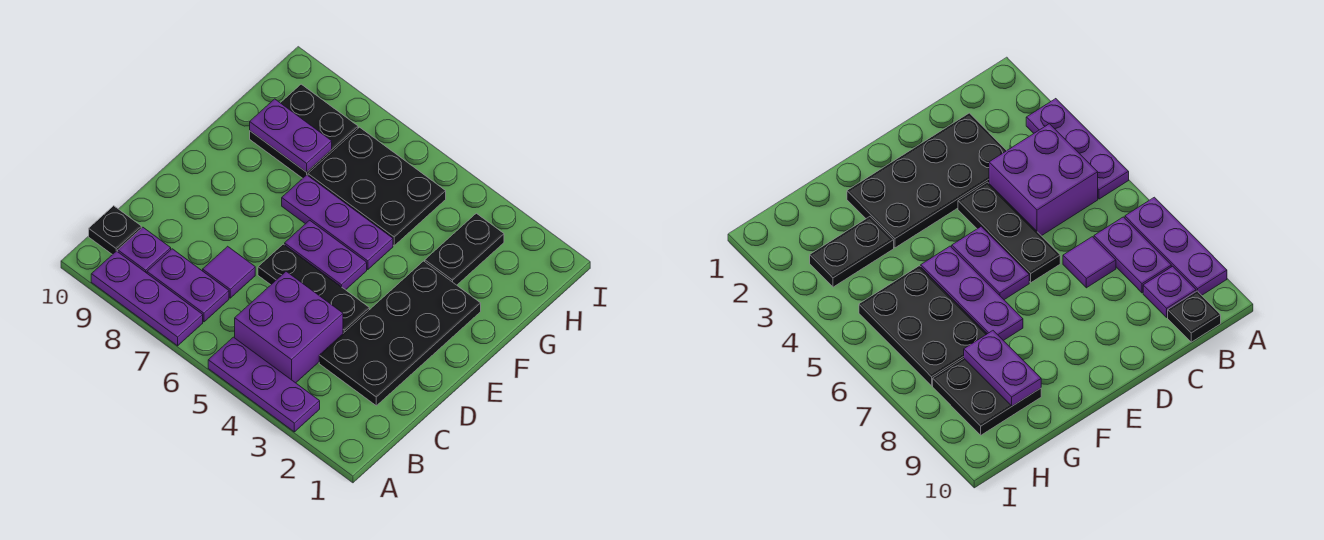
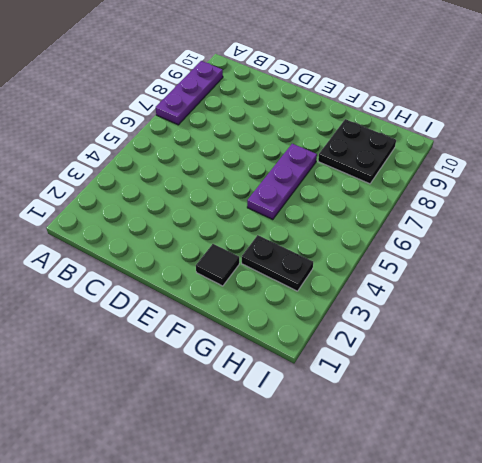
black tile F2 level 1 -> black plate C2:F3 level 1
none -> purple plate A3:A5 level 1
none -> purple brick B4:C5 level 1
none -> purple plate B7:B8 level 1

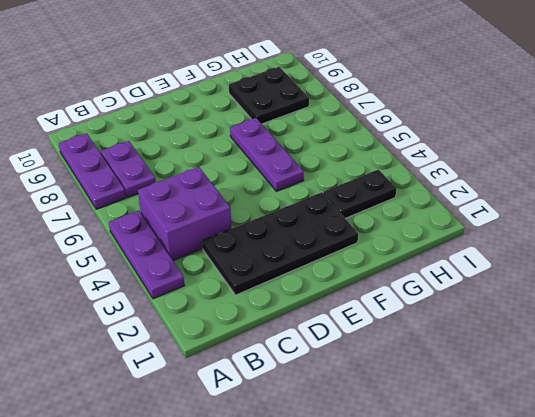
none -> purple plate B9 level 1
none -> black plate B10 level 1
none -> purple tile C7 level 1

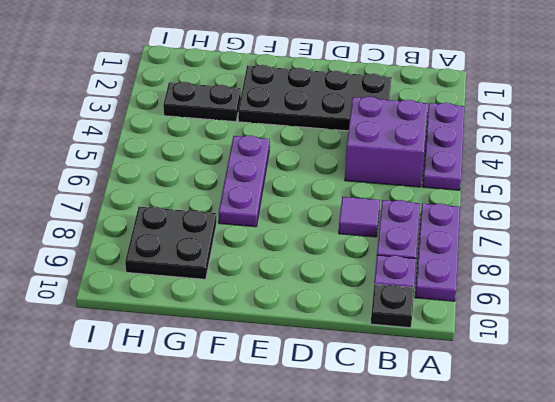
none -> black plate D4:D6 level 1
none -> purple plate E5:E6 level 1
none -> black plate G5:H7 level 1

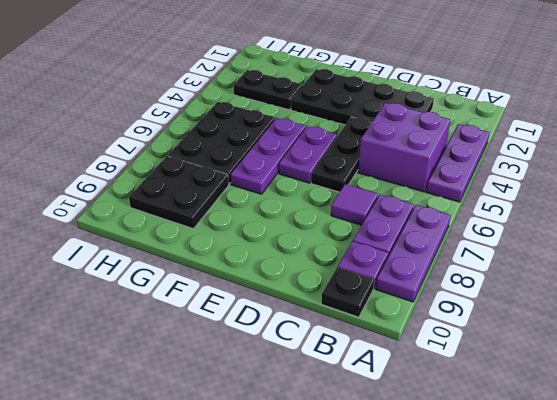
none -> purple plate G8:G9 level 2

